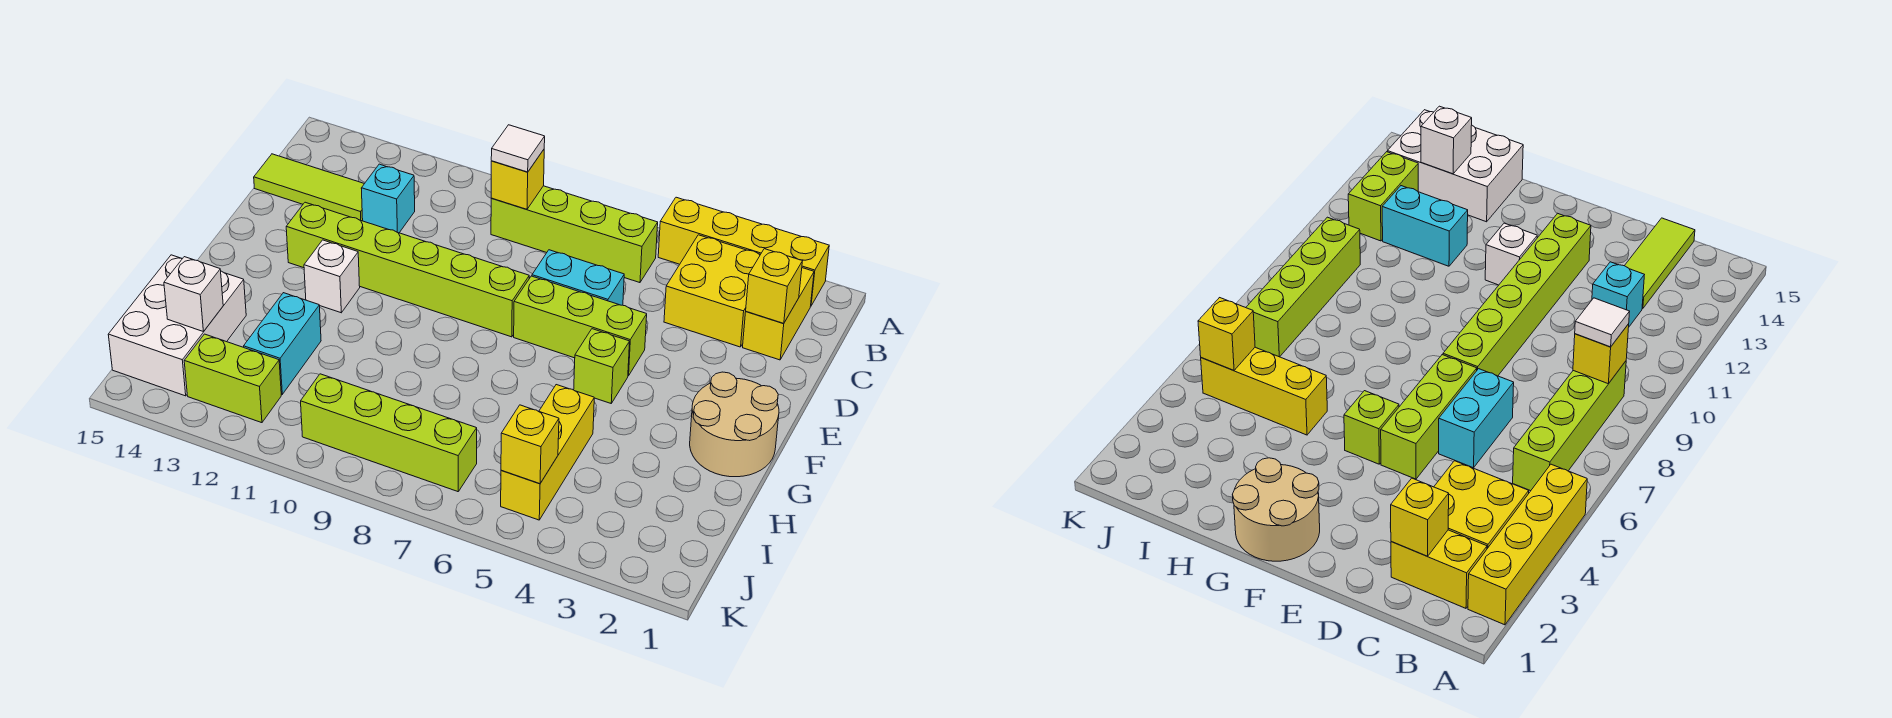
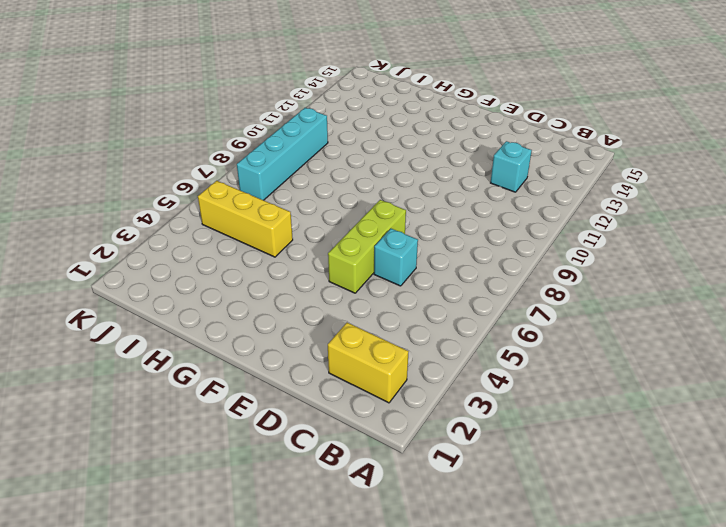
cyan brick D6 level 1 -> cyan brick D6:D7 level 1
cyan brick J7:J10 level 1 -> lime brick J7:J10 level 1
none -> yellow brick A2:A5 level 1
none -> yellow brick B3:C4 level 1
none -> lime brick B6:B9 level 1

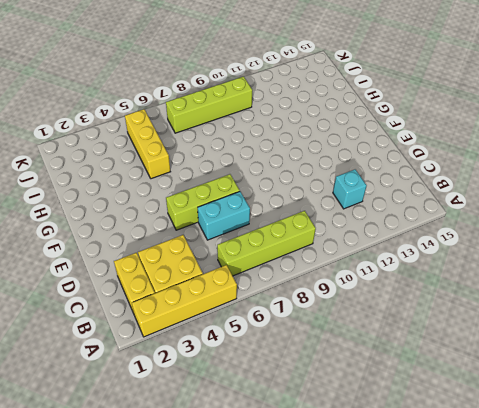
none -> lime tile C13:C15 level 1
none -> lime brick E8:E13 level 1
none -> tan round brick F1:G2 level 1

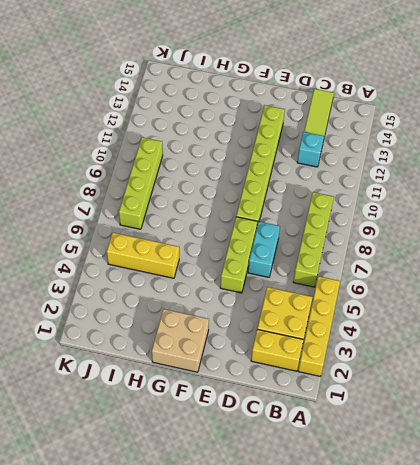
tan brick F1:G2 level 1 -> tan round brick F1:G2 level 1
none -> lime brick F5 level 1
none -> white brick F12 level 1
none -> cyan brick H12:I12 level 1

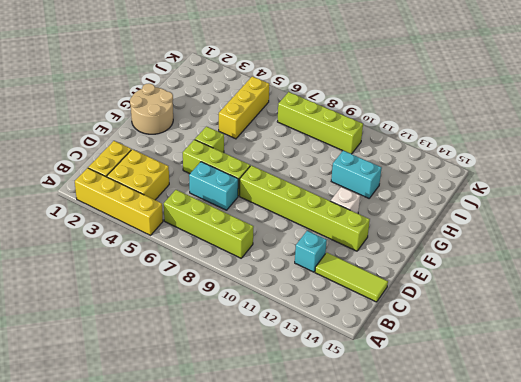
cyan brick H11:H12 level 1 -> cyan brick H12:I12 level 1
none -> white brick H14:J15 level 1
none -> lime brick J12:J13 level 1
none -> yellow brick B9 level 2

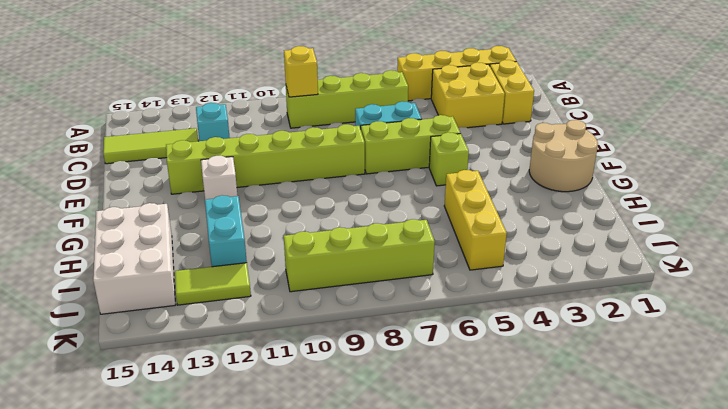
lime tile J12:J13 level 1 -> lime brick J12:J13 level 1
none -> yellow brick C2 level 2
none -> white brick I14 level 2
none -> yellow brick J5 level 2

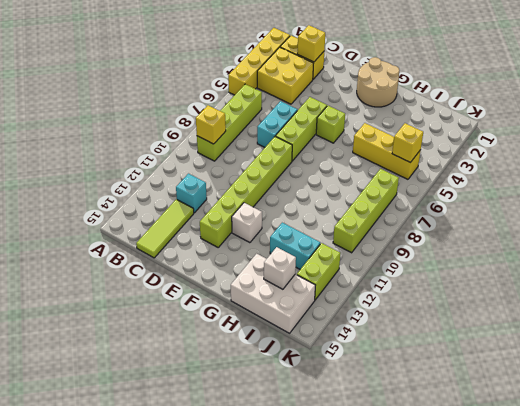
none -> white tile B9 level 3

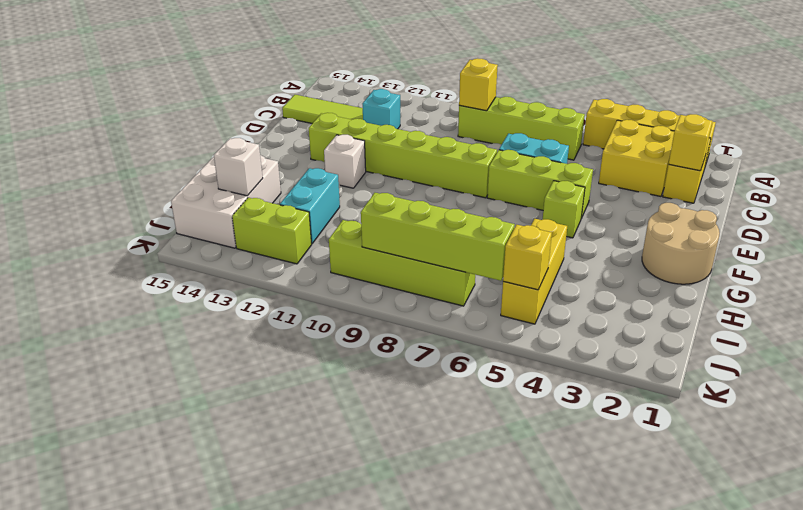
lime brick J6:J9 level 2 -> none
none -> white tile B9 level 3

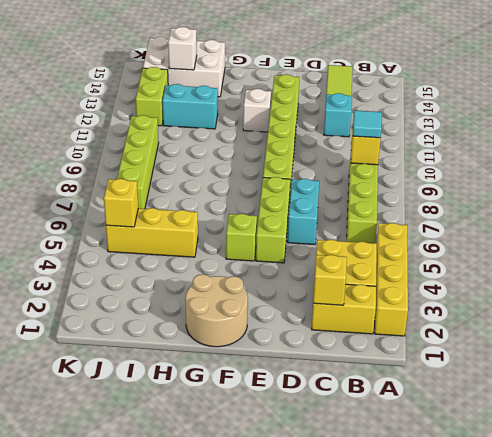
cyan tile B9 level 3 -> white tile B9 level 3

